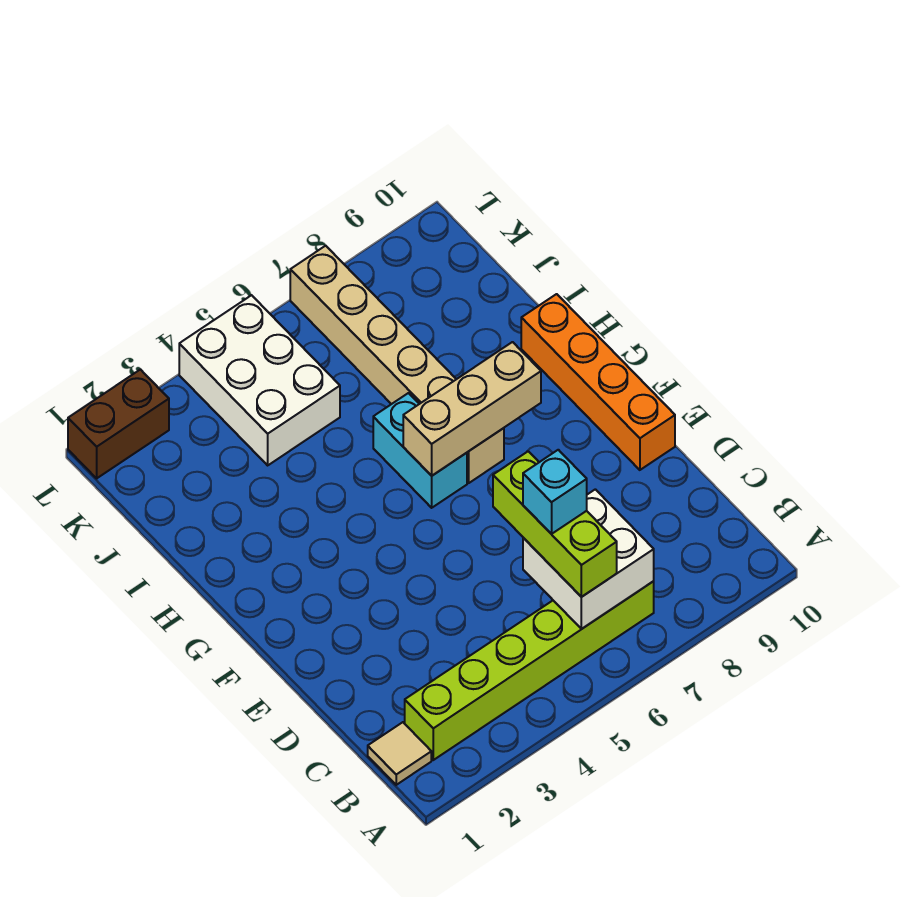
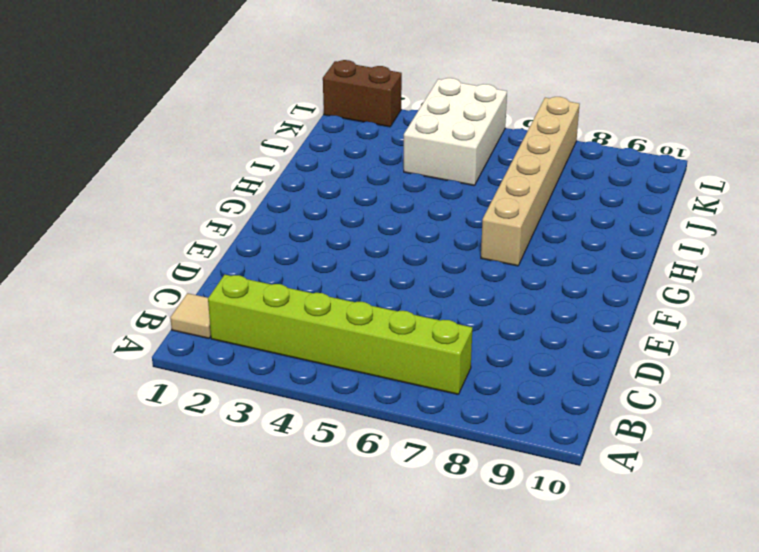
none -> orange brick E10:H10 level 1
none -> cyan brick G6:H6 level 1

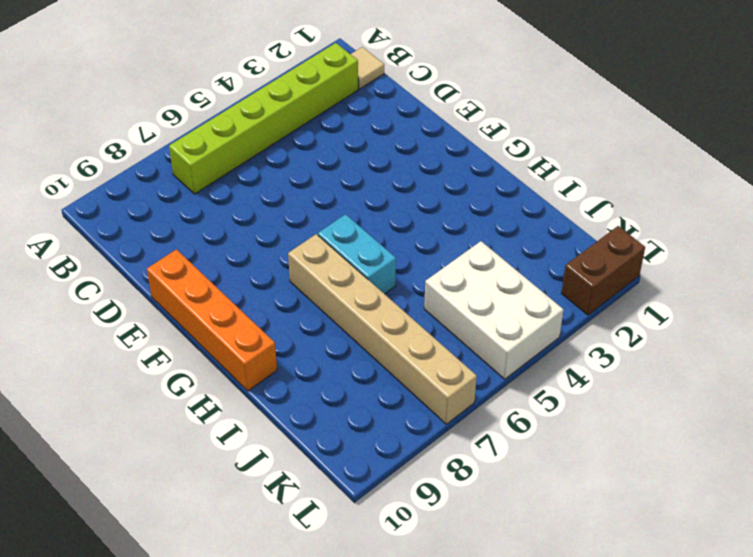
none -> white brick B6:C7 level 2
none -> tan brick G6:G8 level 2

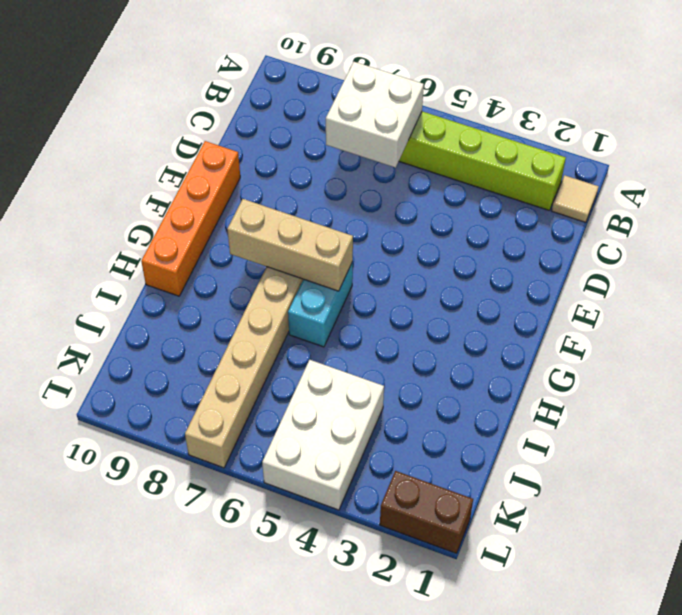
none -> lime brick B6:D6 level 3
none -> cyan brick C6 level 4

